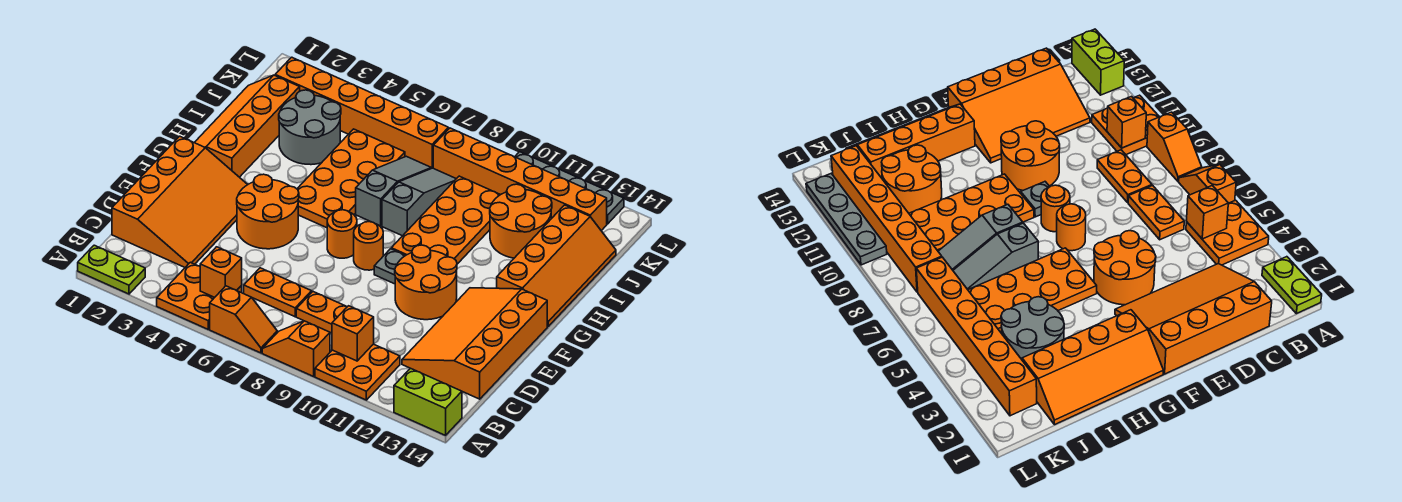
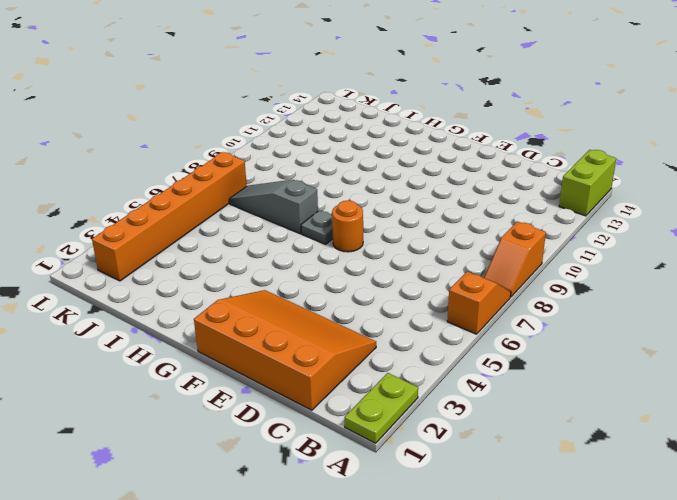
grey plate G7 level 1 -> grey plate F9 level 1
none -> orange plate A4:B5 level 1
none -> orange plate A10:B11 level 1
none -> orange plate C6:C7 level 1

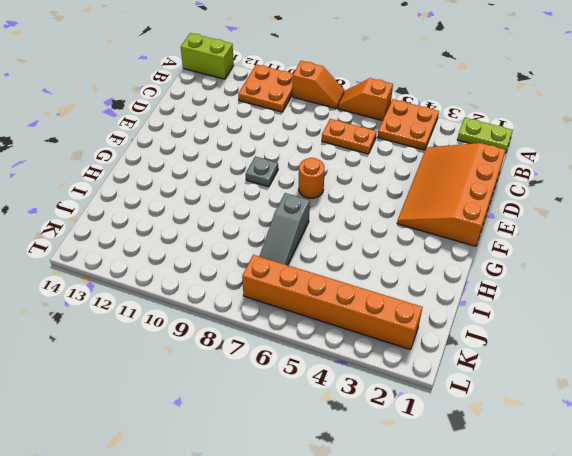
none -> orange plate C8:C9 level 1
none -> orange slope C12:F14 level 1 top 14
none -> orange round brick E4:F5 level 1

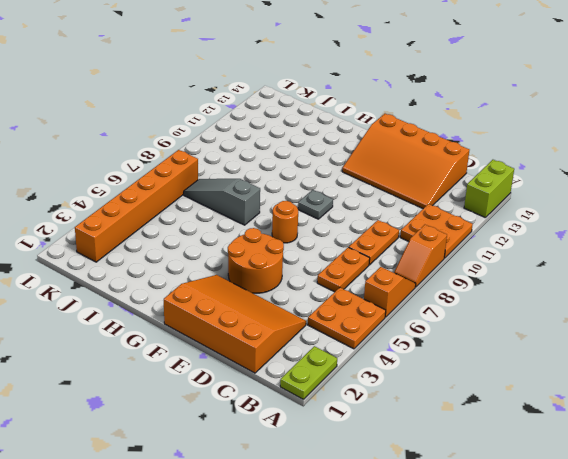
none -> orange round brick E10:F11 level 1
none -> orange round brick F8 level 1
none -> orange slope G1:J2 level 1 top 2

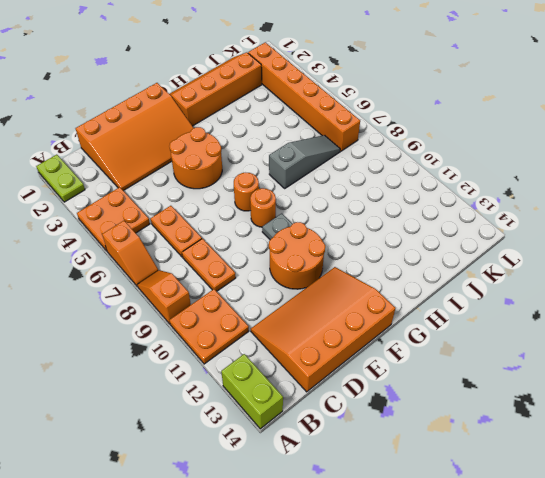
none -> orange plate G5:J6 level 1
none -> orange plate G9:J10 level 1
none -> orange slope G13:J14 level 1 top 13

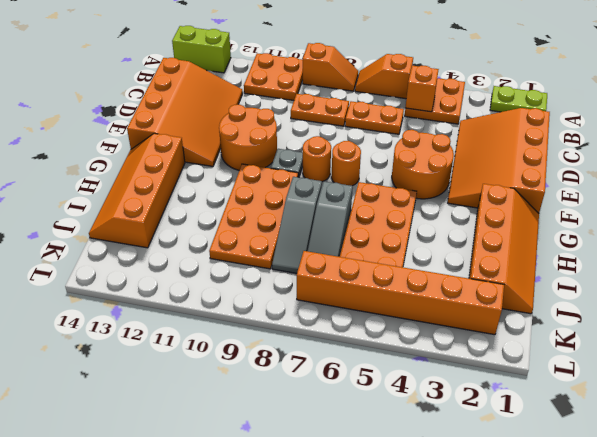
none -> grey round brick I3:J4 level 1
none -> orange round brick I11:J12 level 1
none -> orange brick K8:K13 level 1

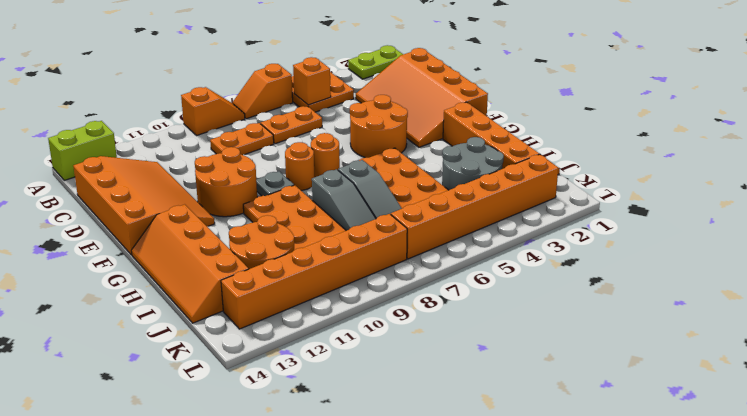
none -> orange plate A10:B11 level 1
none -> grey plate L10:L13 level 1
none -> orange brick B10 level 2

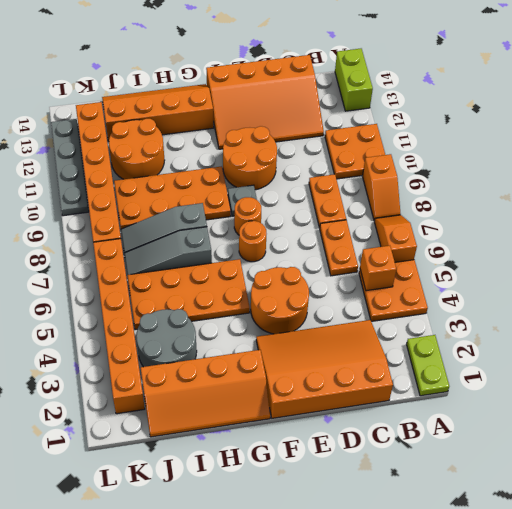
none -> orange brick B10 level 2

